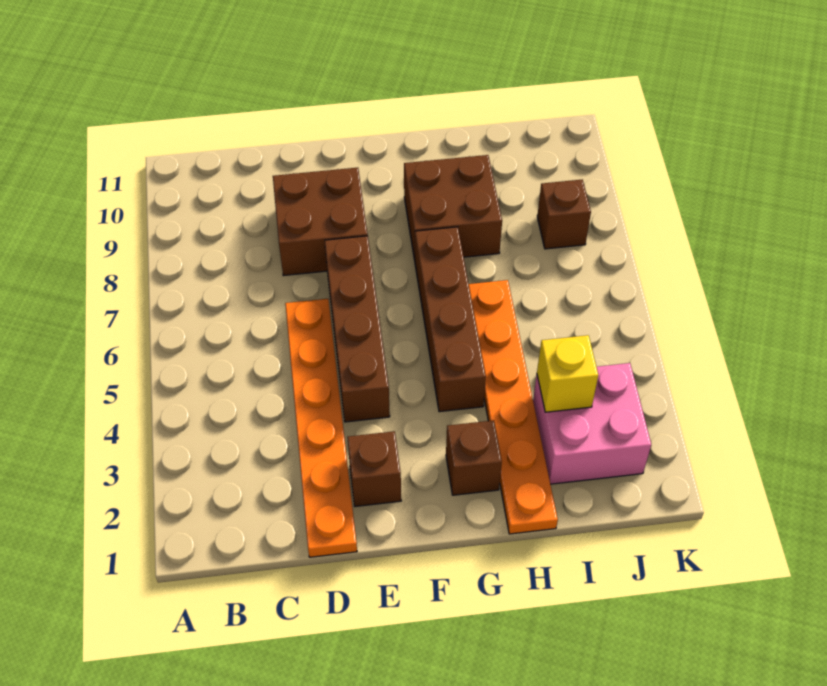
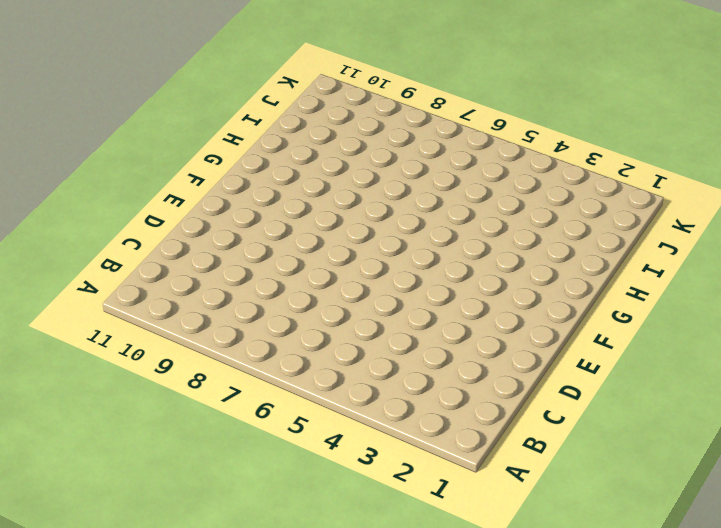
none -> orange plate D1:D6 level 1
none -> brown brick D8:E9 level 1

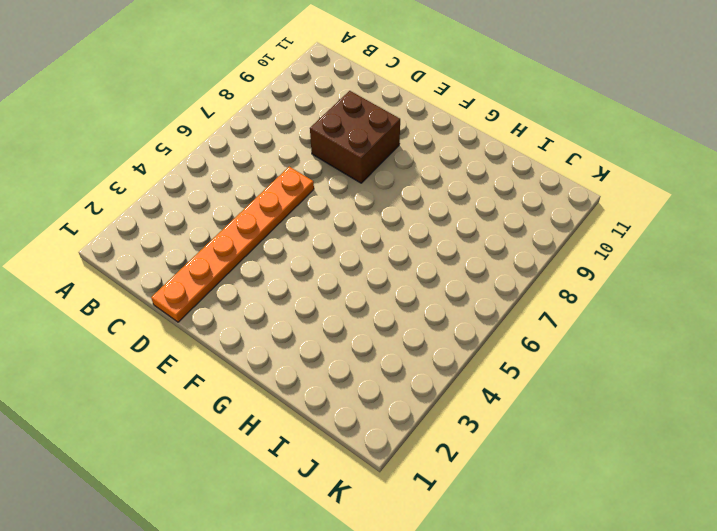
none -> brown brick E2 level 1
none -> brown brick E4:E7 level 1

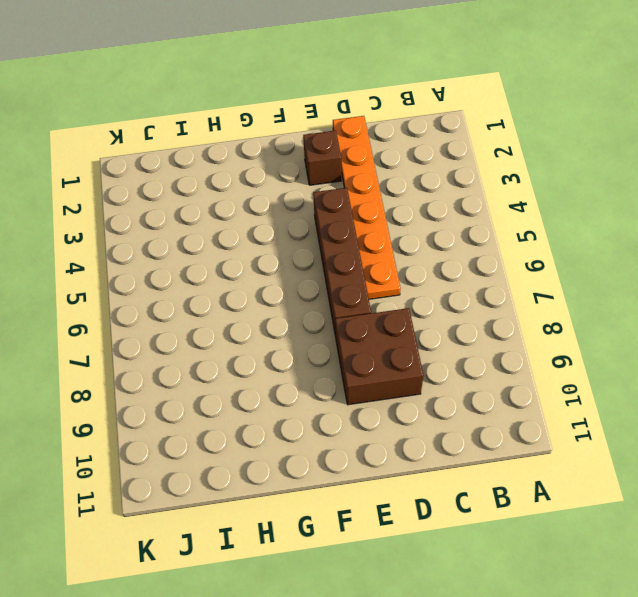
none -> brown brick G2 level 1
none -> brown brick G4:G7 level 1

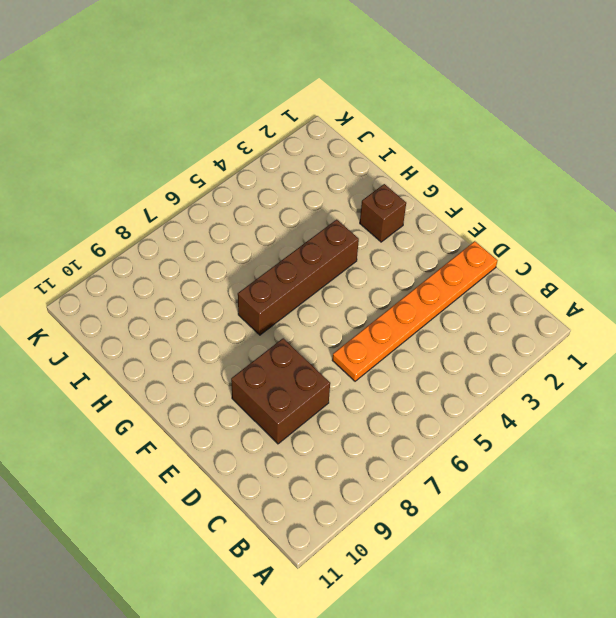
none -> brown brick E2 level 1
none -> brown brick E4:E7 level 1

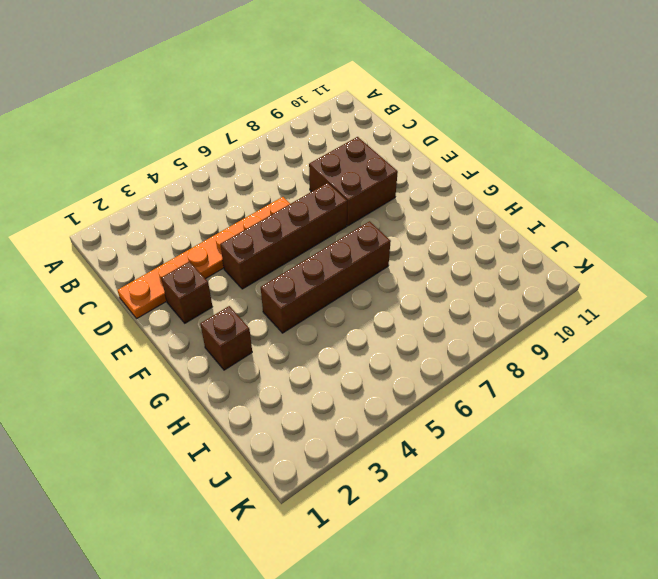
none -> brown brick G8:H9 level 1
none -> orange plate H1:H6 level 1

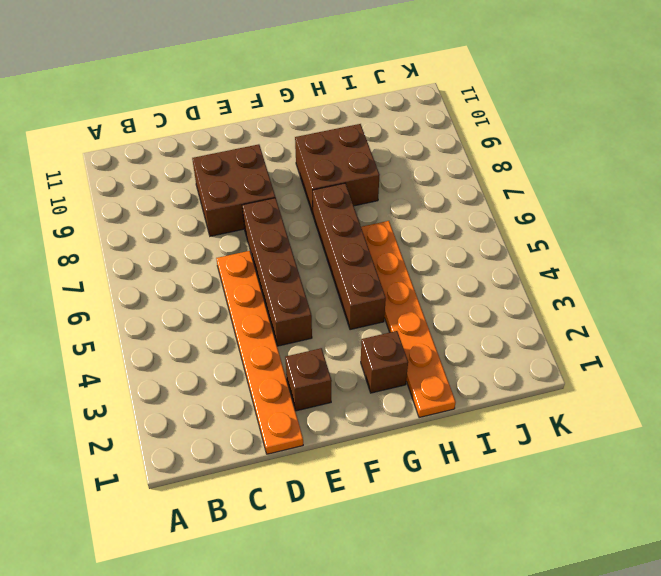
none -> pink brick I2:J3 level 1
none -> brown brick J8 level 1

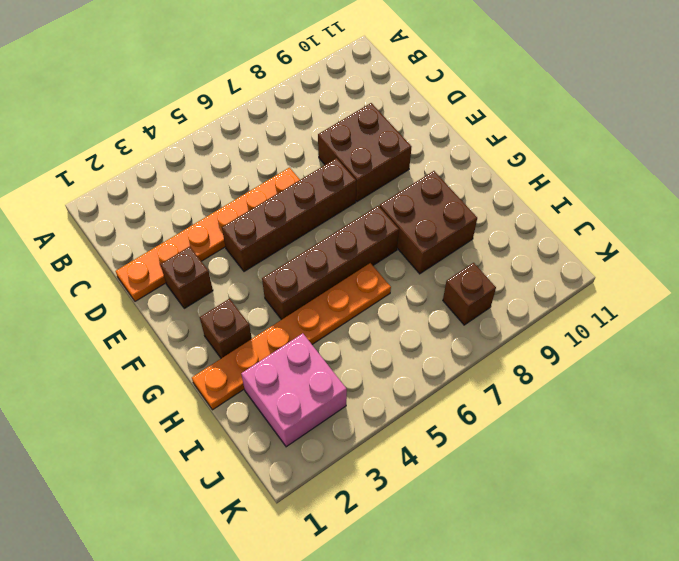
none -> yellow brick I3 level 2

